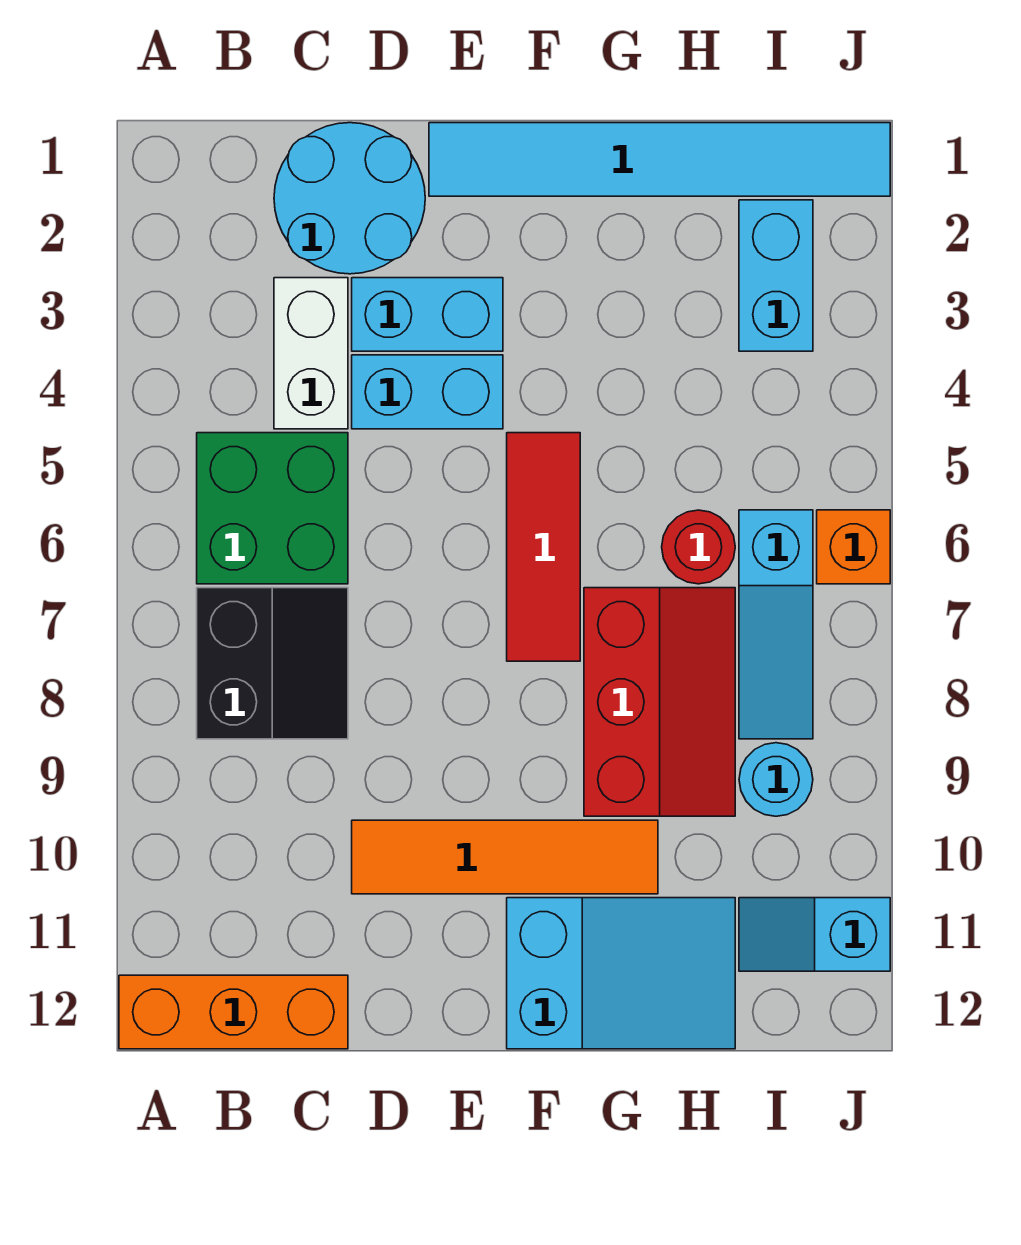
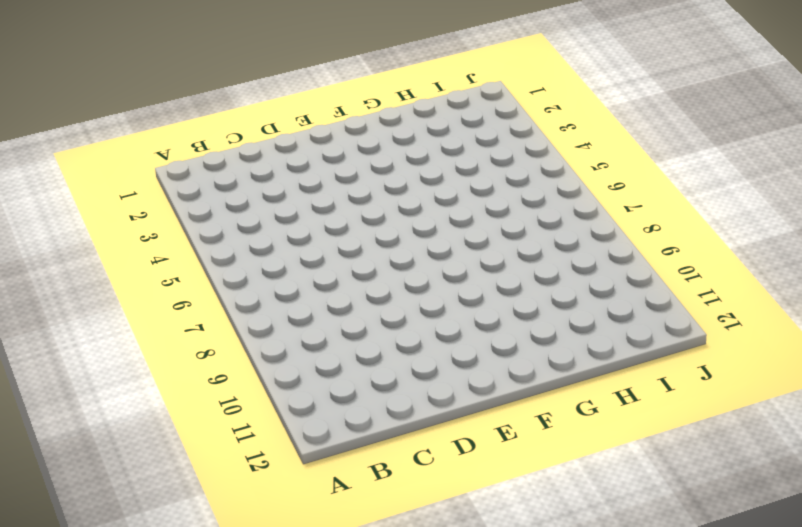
none -> orange brick A12:C12 level 1
none -> green brick B5:C6 level 1
none -> black slope B7:C8 level 1 top B

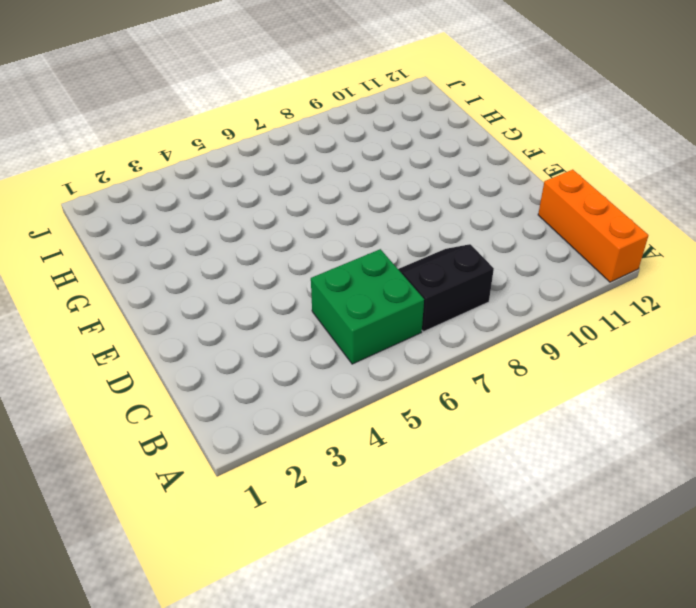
none -> cyan round brick C1:D2 level 1
none -> white brick C3:C4 level 1
none -> cyan brick D3:E3 level 1

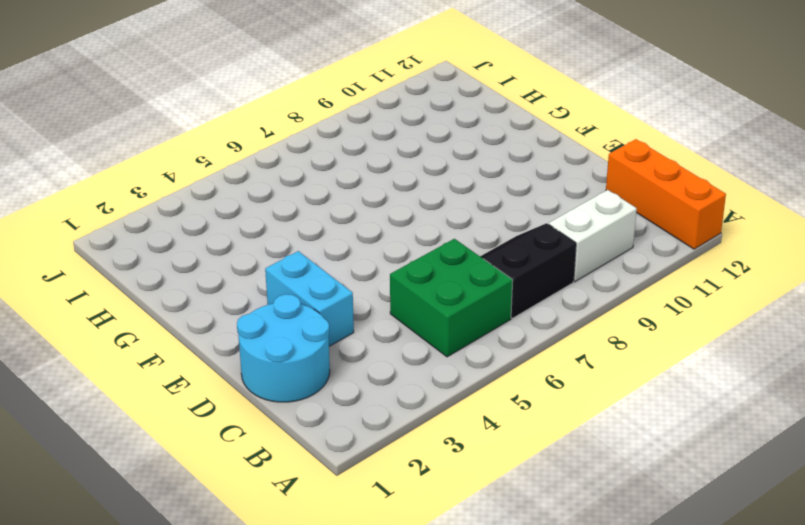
white brick B9:B10 level 1 -> white brick C3:C4 level 1
none -> cyan brick D4:E4 level 1
none -> orange tile D10:G10 level 1
none -> cyan tile E1:J1 level 1

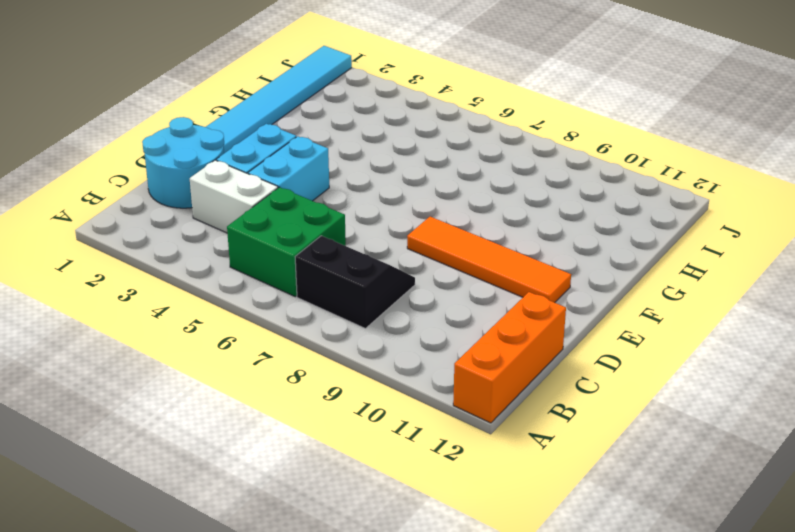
orange tile E8:E11 level 1 -> orange tile D10:G10 level 1
none -> red tile F5:F7 level 1
none -> cyan slope F11:H12 level 1 top F
none -> red slope G7:H9 level 1 top G

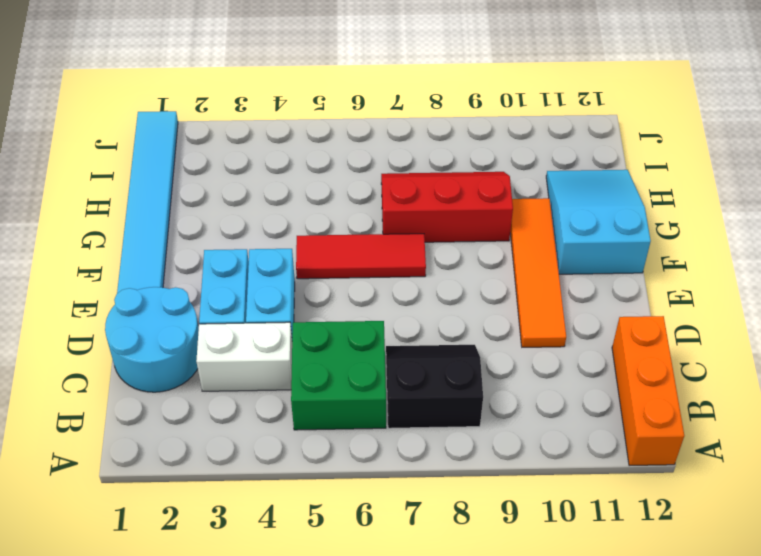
none -> red round brick H6 level 1
none -> cyan brick I2:I3 level 1
none -> cyan slope I6:I8 level 1 top 6

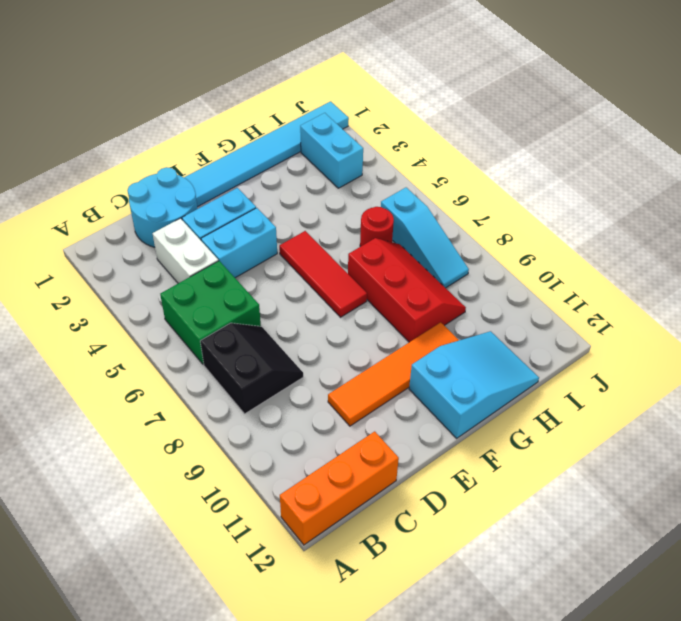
none -> cyan round brick I9 level 1
none -> cyan slope I11:J11 level 1 top J
none -> orange brick J6 level 1

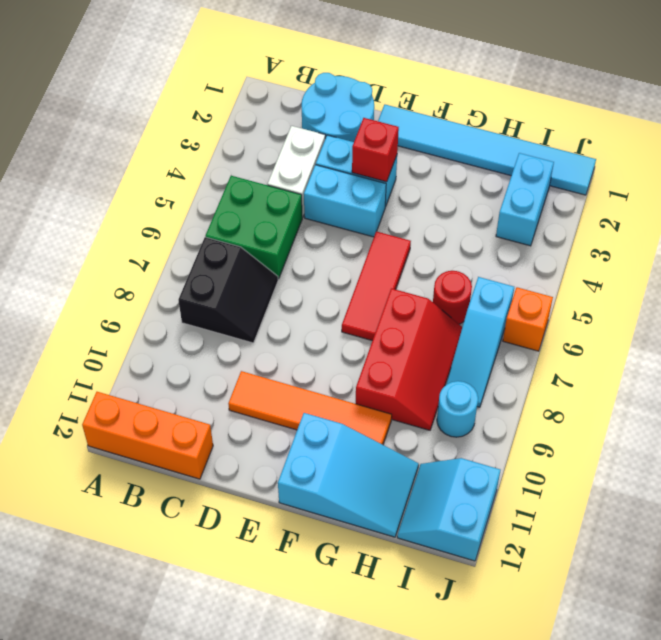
red brick E3 level 2 -> none
cyan slope I11:J12 level 1 top J -> cyan slope I11:J11 level 1 top J

